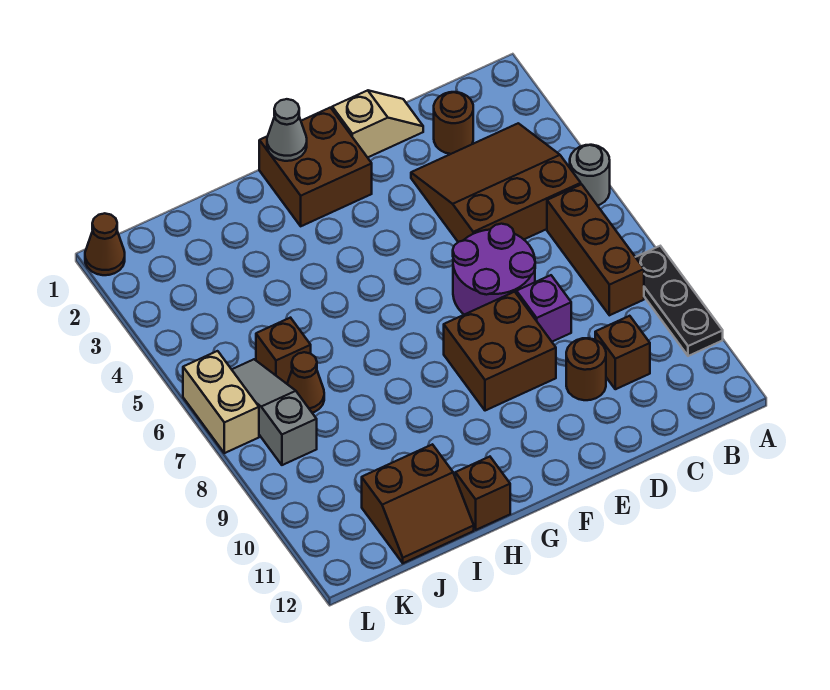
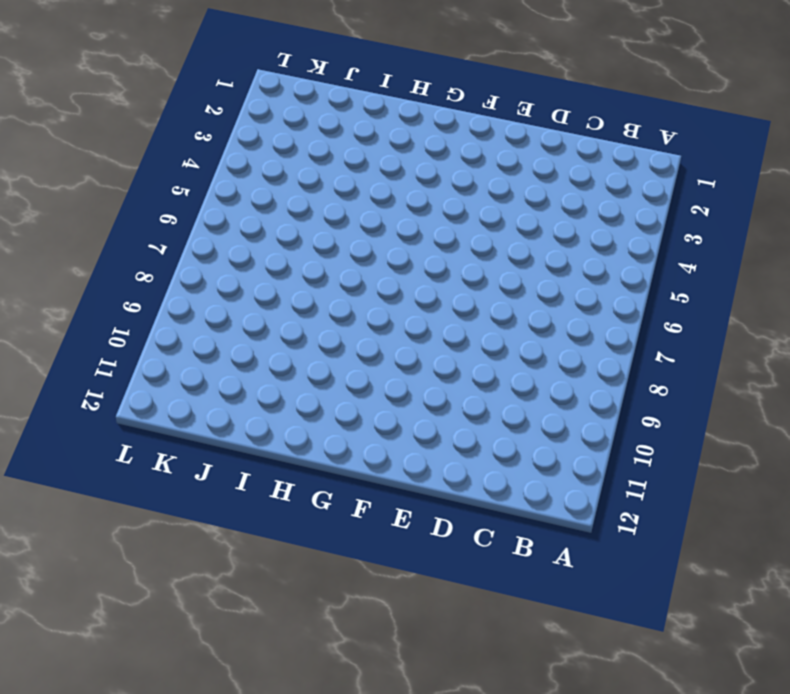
none -> grey round brick A5 level 1
none -> black plate A8:A10 level 1
none -> brown slope B3:D5 level 1 top 5

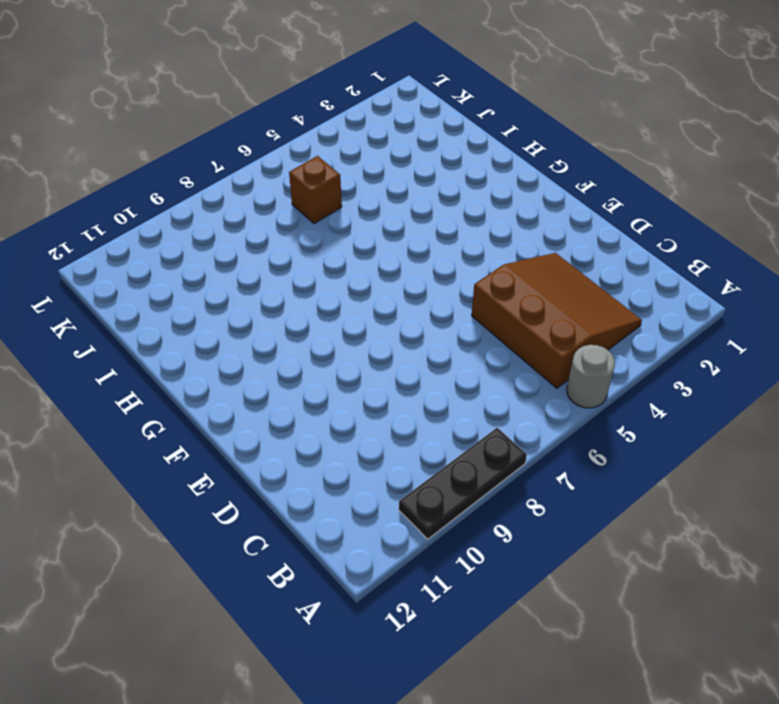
none -> brown brick B6:B8 level 1
none -> brown round brick C2 level 1
none -> brown brick C10 level 1

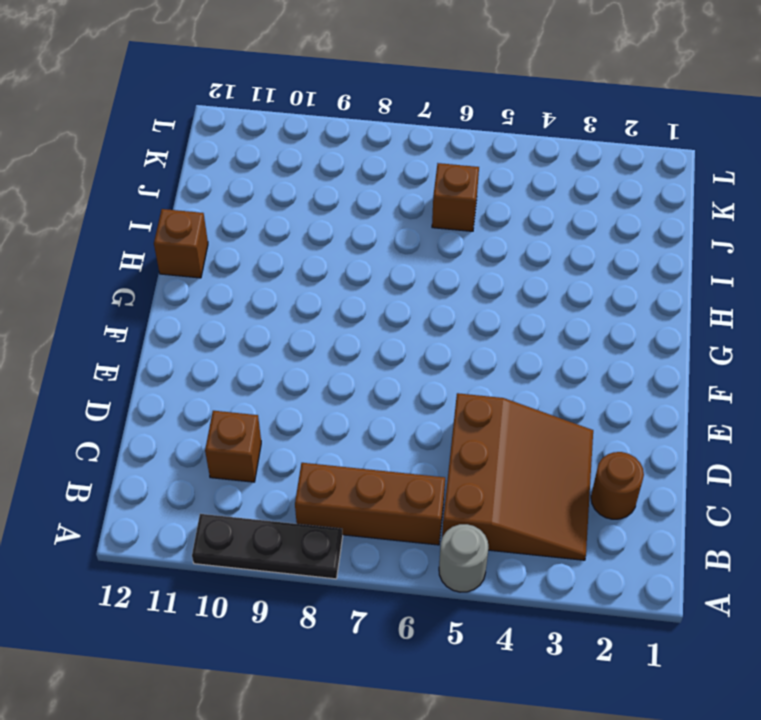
none -> tan slope D1:E1 level 1 top E
none -> purple round brick D6:E7 level 1
none -> purple brick D8 level 1

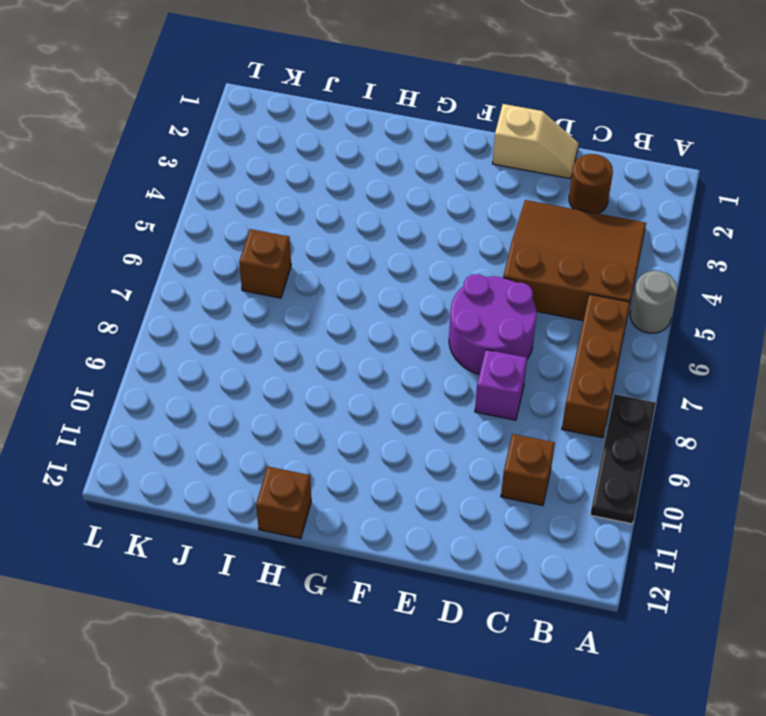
none -> brown round brick D10 level 1
none -> brown brick E8:F9 level 1
none -> brown brick F1:G2 level 1

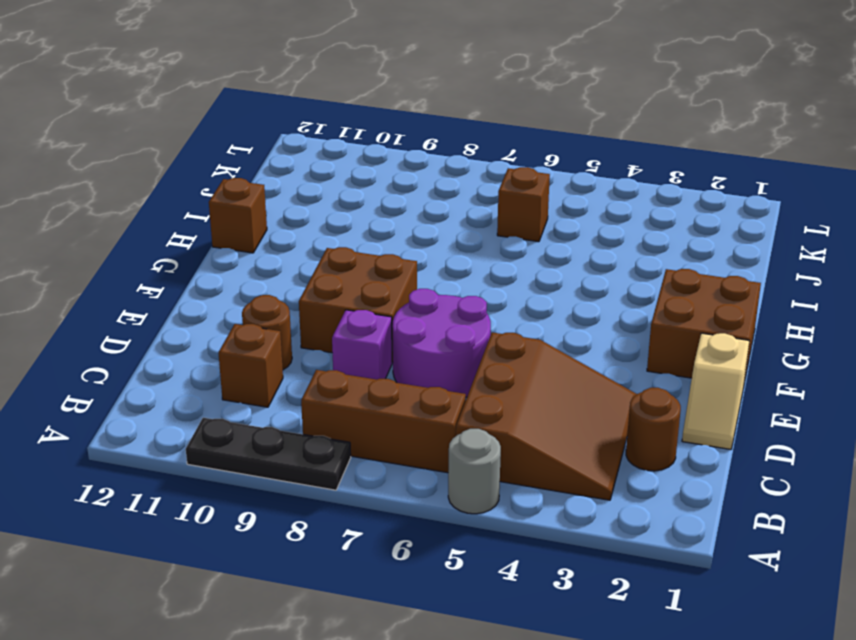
none -> brown slope I11:J12 level 1 top 11
none -> brown cone J7 level 1
none -> grey slope K6:K8 level 1 top 8

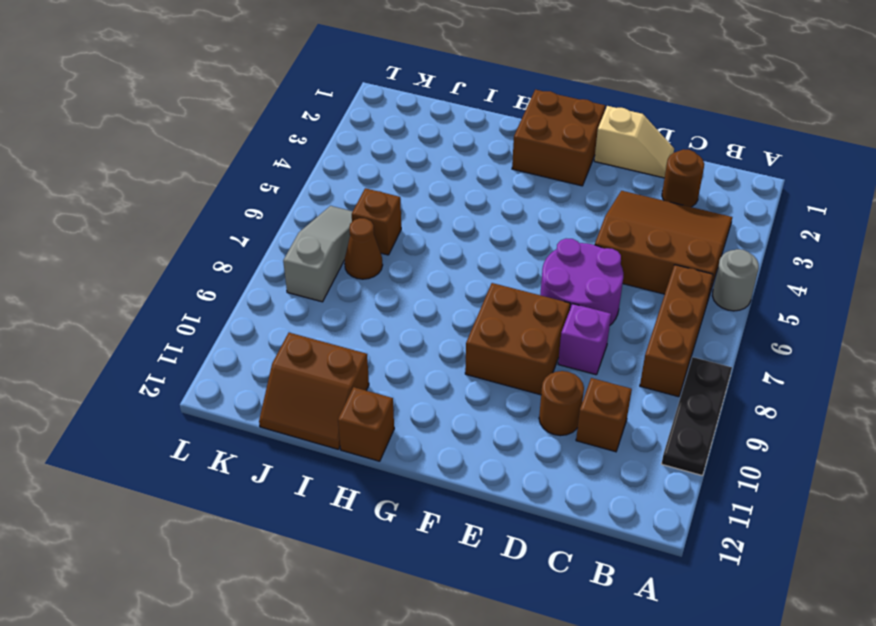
none -> brown cone L1 level 1
none -> tan brick L6:L7 level 1
none -> grey cone G1 level 2

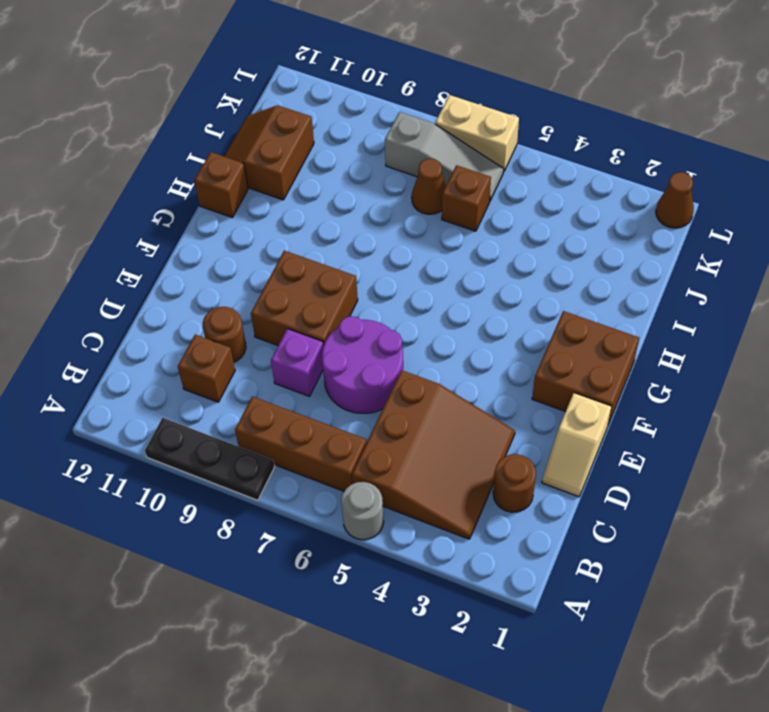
none -> grey cone G1 level 2

